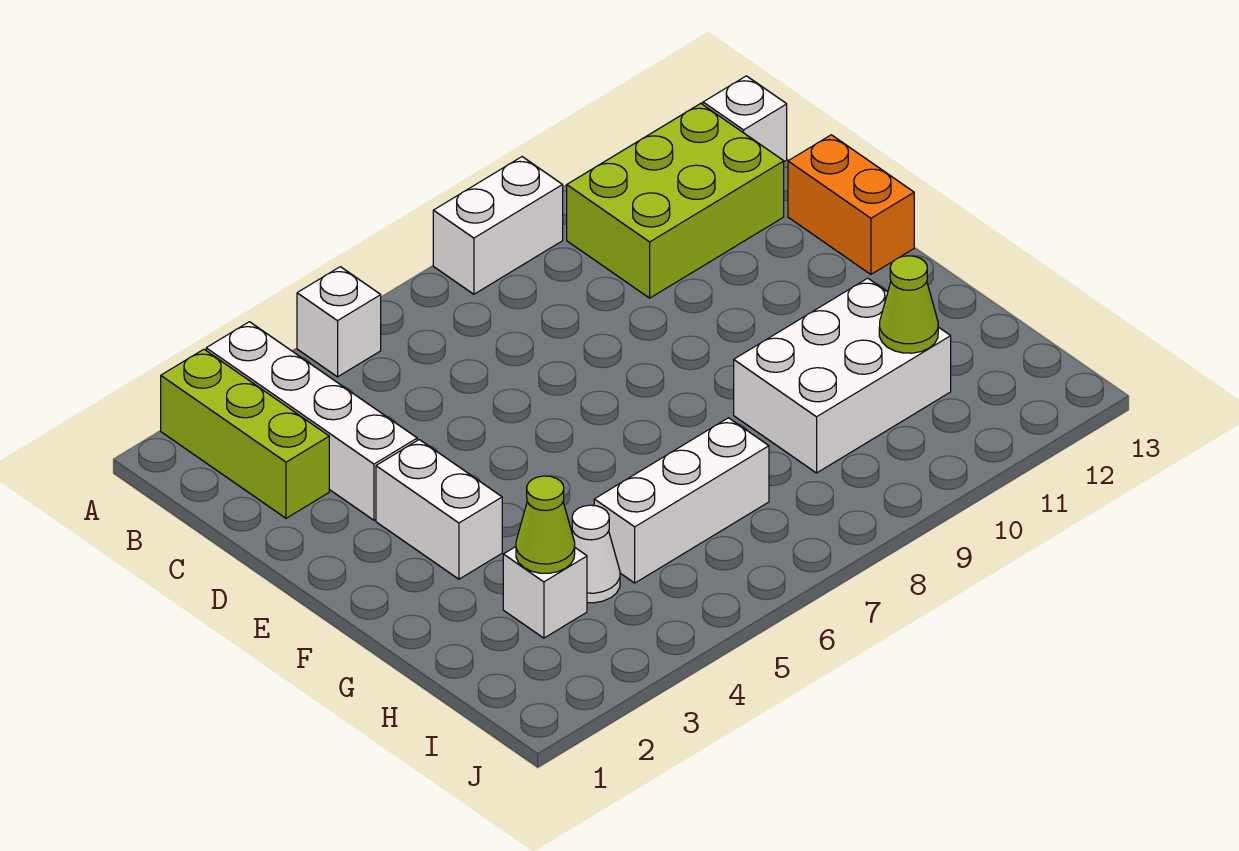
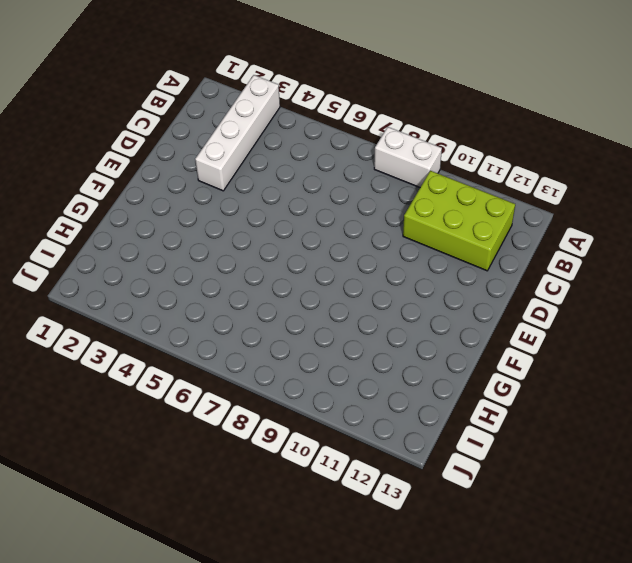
none -> lime brick A2:C2 level 1
none -> white brick A5 level 1
none -> white brick B13 level 1

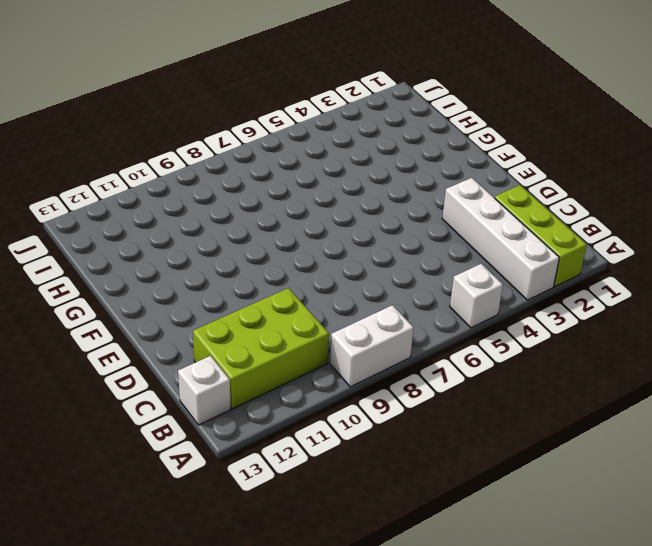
none -> orange brick D13:E13 level 1
none -> white brick E3:F3 level 1
none -> white brick G9:H11 level 1

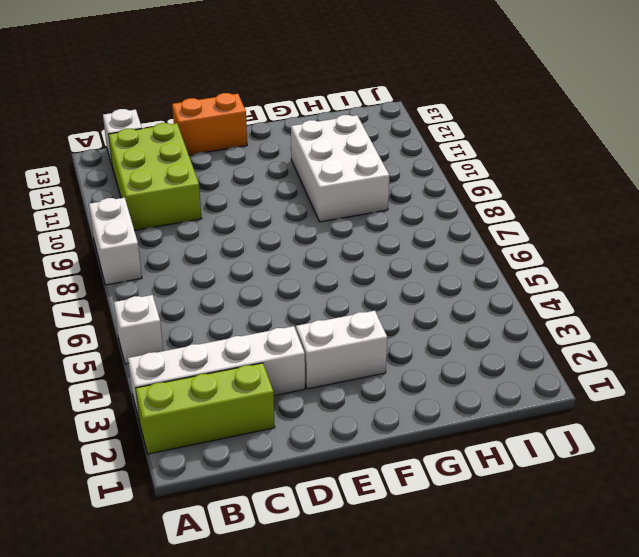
none -> white brick H3 level 1
none -> white cone H4 level 1
none -> white brick H5:H7 level 1

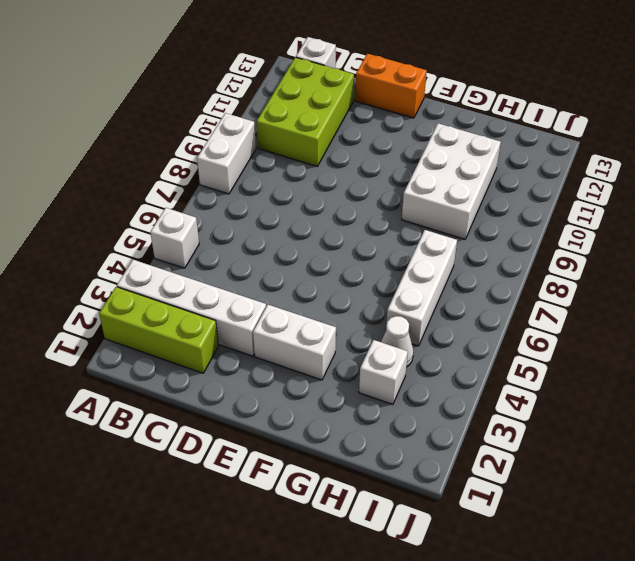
none -> lime cone H3 level 2
none -> lime cone H11 level 2

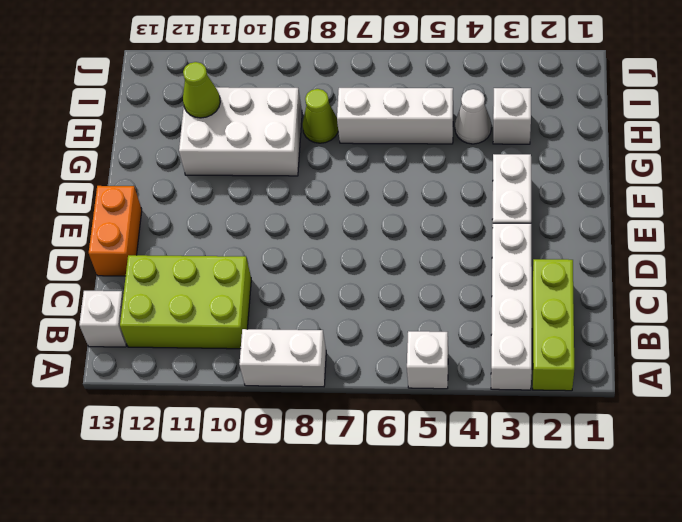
lime cone H8 level 1 -> lime cone H3 level 2

